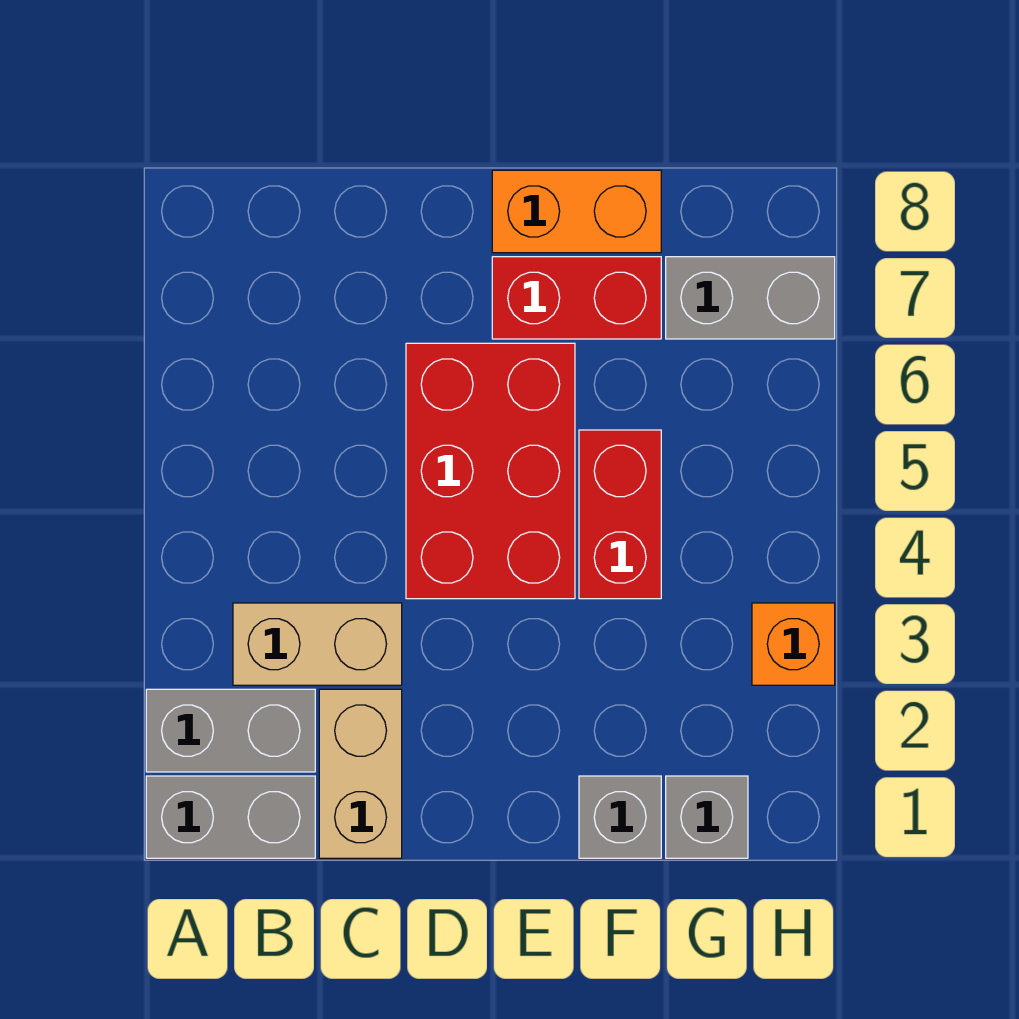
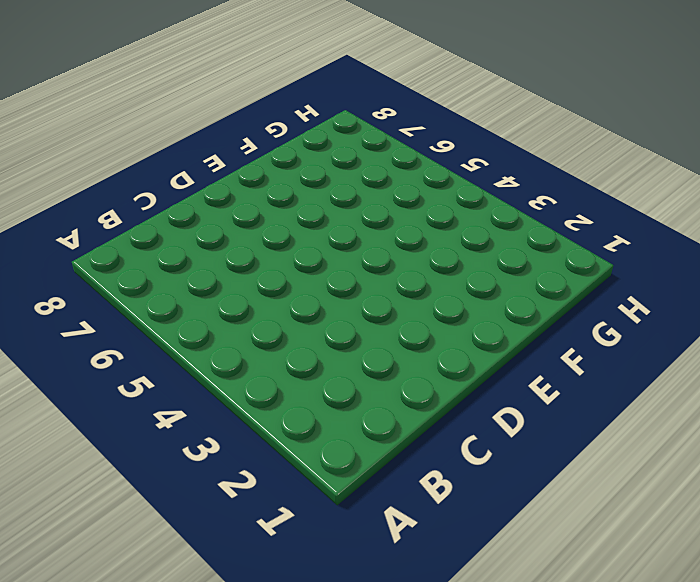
none -> grey brick A1:B1 level 1
none -> grey brick A2:B2 level 1
none -> tan brick B3:C3 level 1

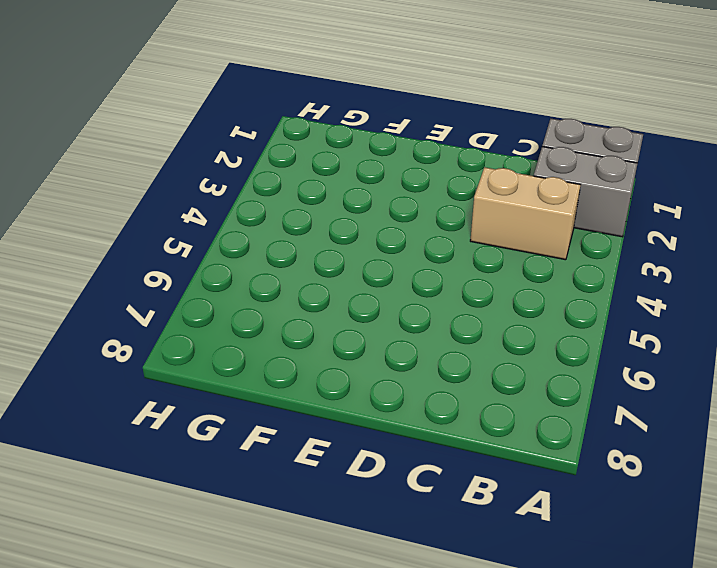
none -> tan brick C1:C2 level 1
none -> red brick D4:E6 level 1
none -> red brick E7:F7 level 1

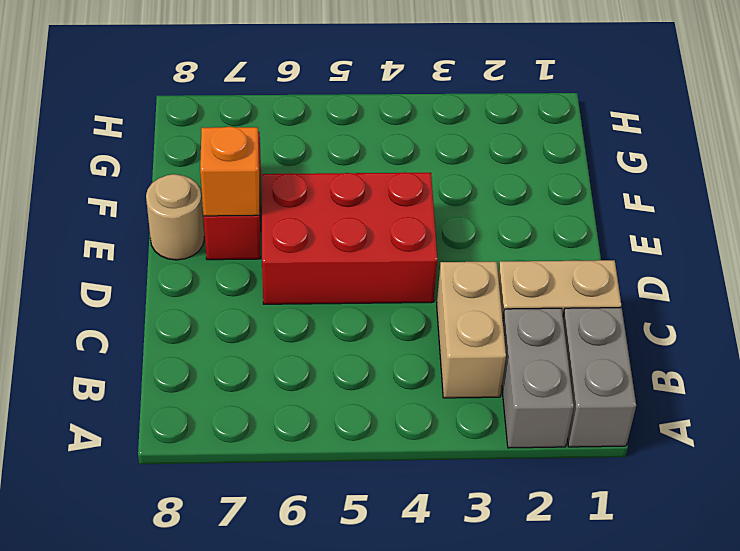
orange brick E7 level 2 -> orange brick H3 level 1
tan round brick E8 level 1 -> orange brick E8:F8 level 1
none -> grey brick F1 level 1
none -> red brick F4:F5 level 1
none -> grey brick G1 level 1

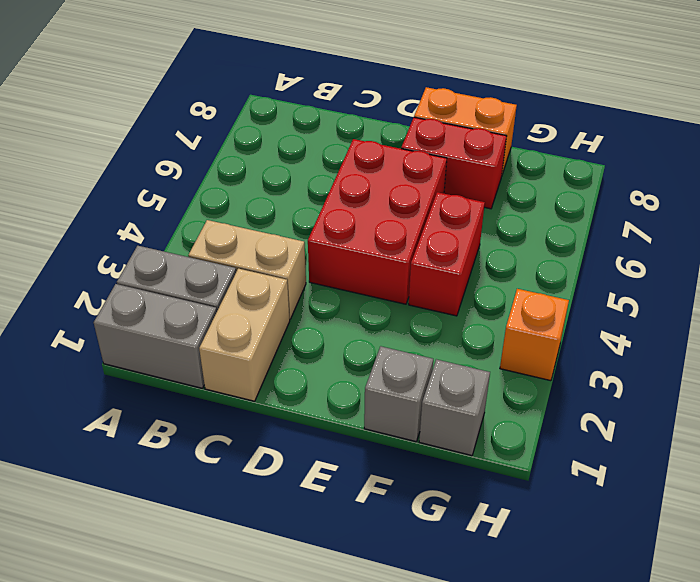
none -> grey brick G7:H7 level 1

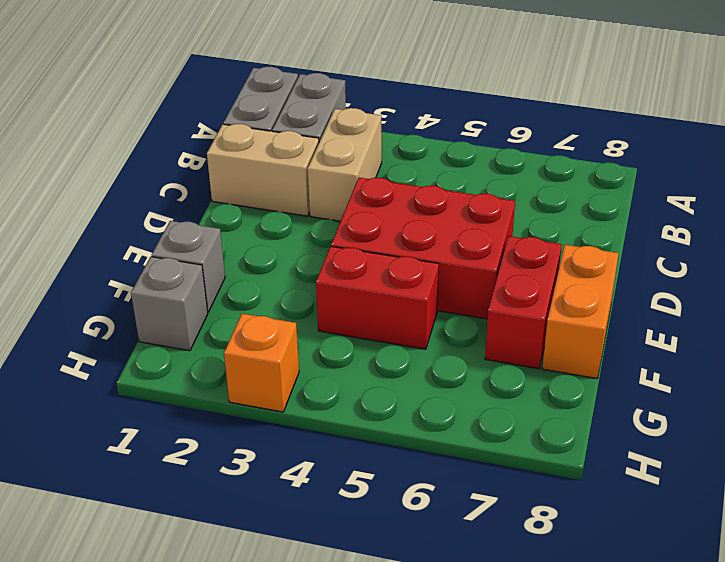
none -> grey brick G7:H7 level 1

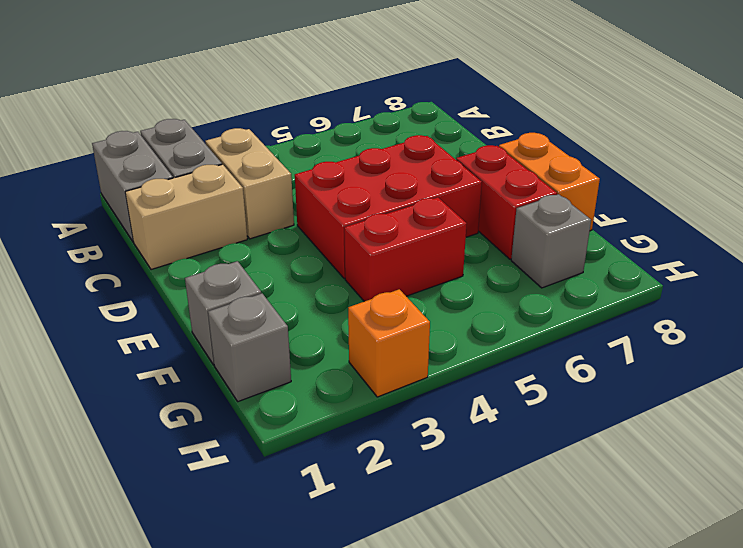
grey brick G7 level 1 -> grey brick G7:H7 level 1

